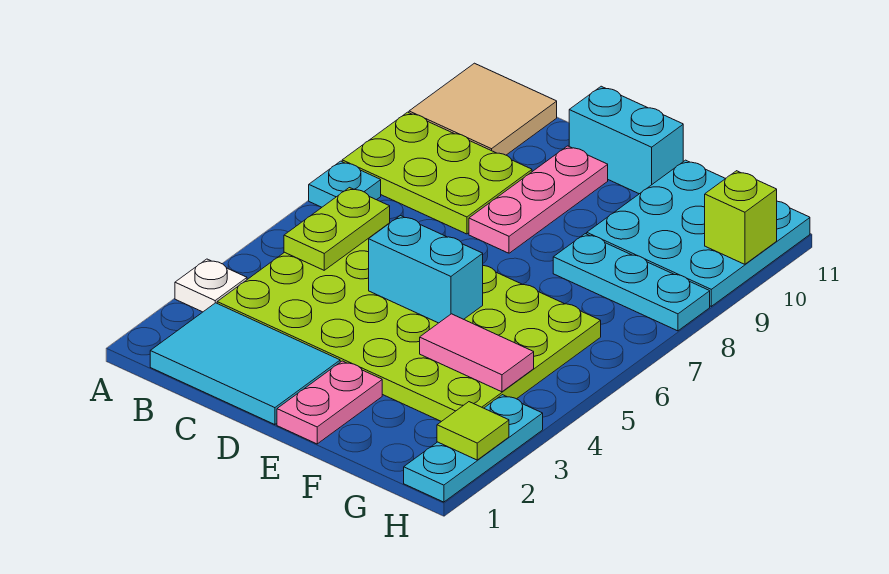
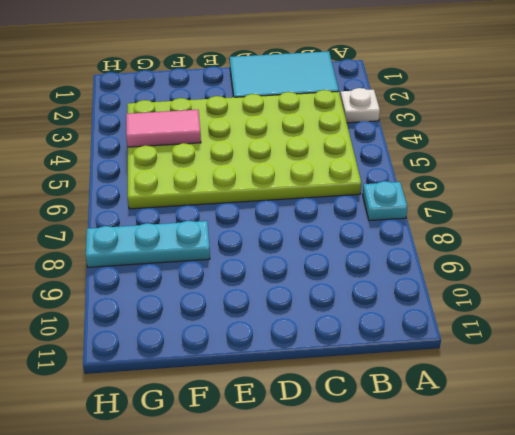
none -> lime plate A8:C9 level 1
none -> tan tile A10:B11 level 1
none -> pink plate D8:D10 level 1

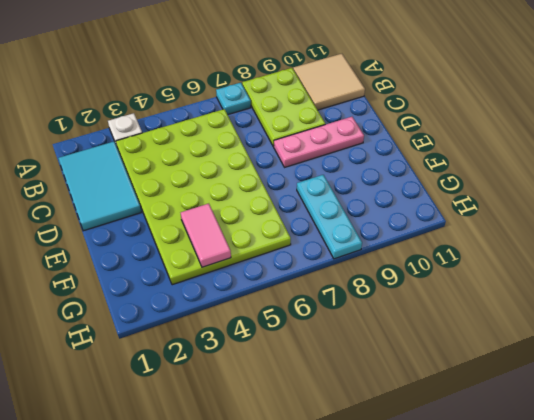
none -> cyan brick D11:E11 level 1
none -> pink plate E1:E2 level 1
none -> cyan plate F9:H11 level 1

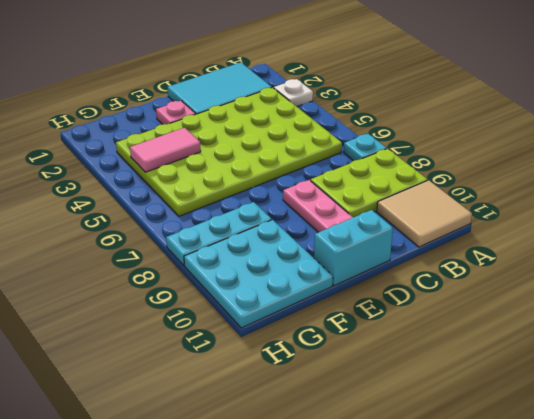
pink plate E2 level 1 -> pink plate E1:E2 level 1
none -> cyan plate H1:H3 level 1
none -> lime plate B5:B6 level 2
none -> cyan brick D5:E5 level 2

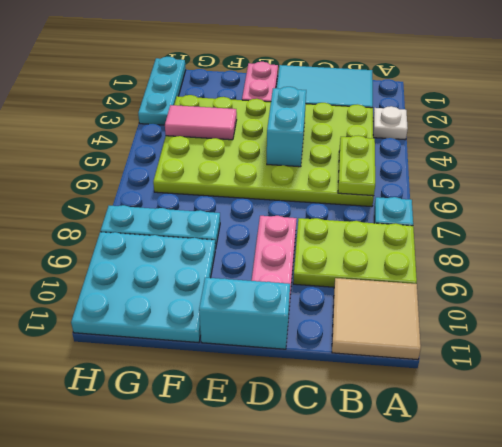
cyan brick D4:D5 level 2 -> cyan brick D5:E5 level 2
none -> lime tile H2 level 2
none -> lime brick H10 level 2

